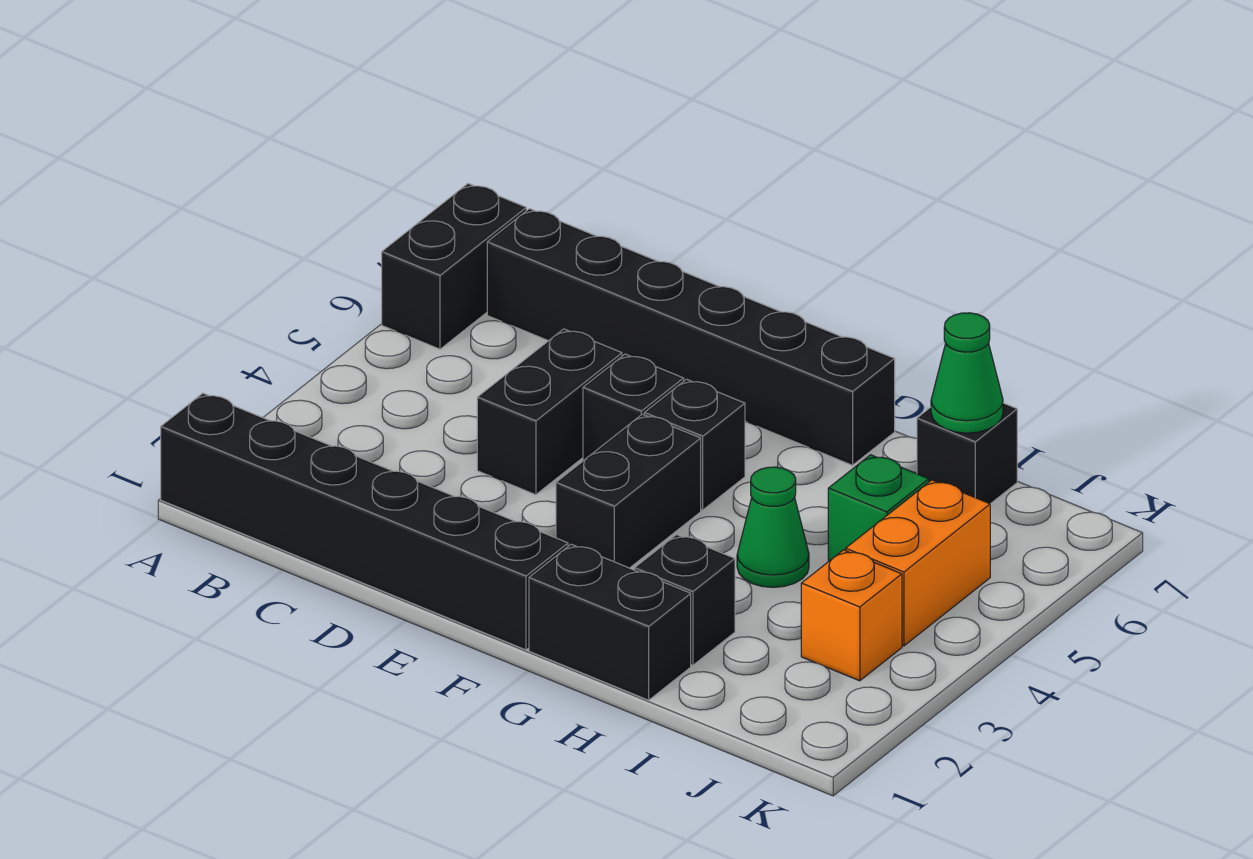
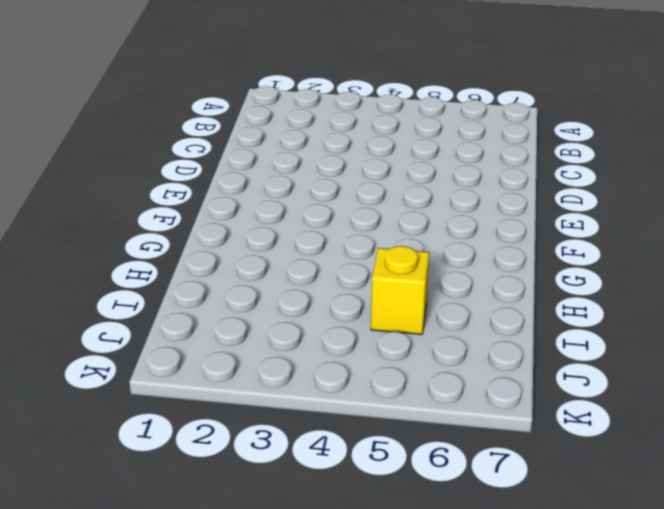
yellow brick I5 level 1 -> green brick I5 level 1
none -> black brick A1:F1 level 1
none -> black brick A6:A7 level 1
none -> black brick B7:G7 level 1

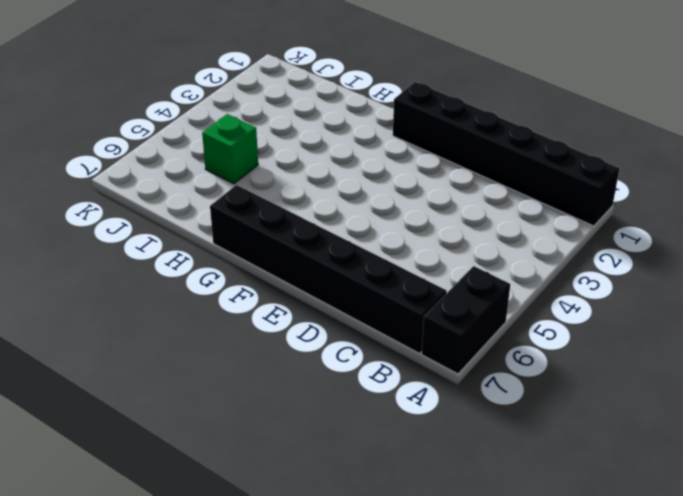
none -> black brick D4:D5 level 1
none -> black brick E5 level 1
none -> black brick F3:F4 level 1

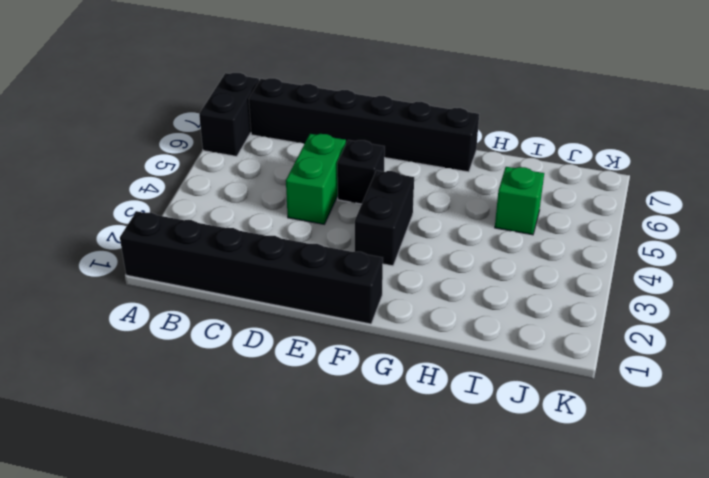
green brick D4:D5 level 1 -> black brick D4:D5 level 1
none -> black brick F5 level 1
none -> black brick G1:H1 level 1
none -> black brick H2 level 1

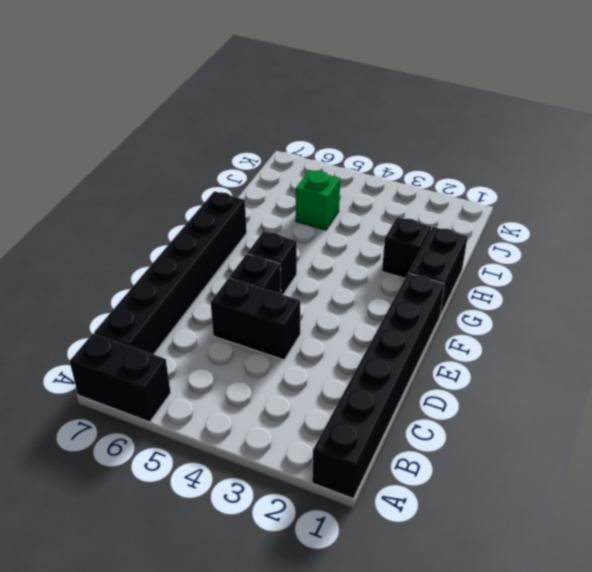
none -> black brick F3:F4 level 1
none -> green cone H4 level 1
none -> black brick I7 level 1

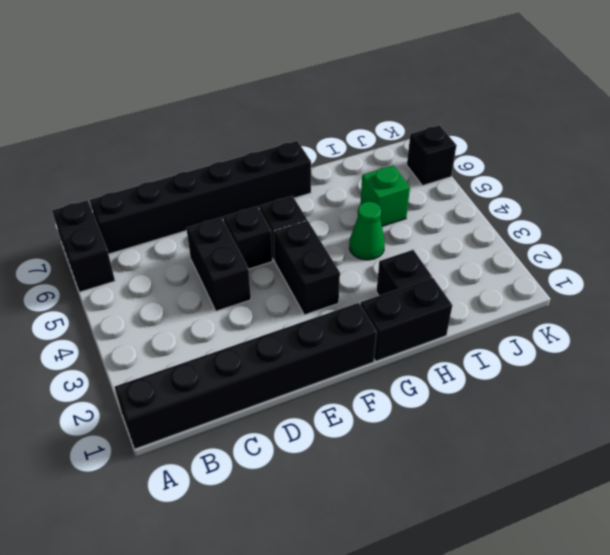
black brick K6 level 1 -> black brick I7 level 1
none -> orange brick J3 level 1
none -> orange brick J4:J5 level 1
none -> green cone I7 level 2

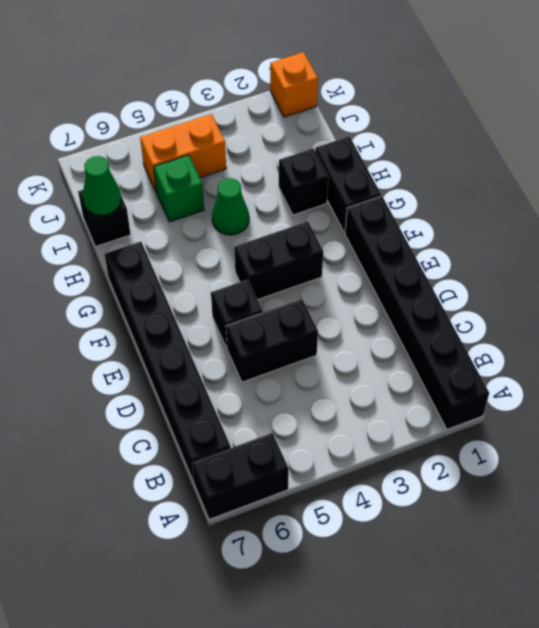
orange brick K1 level 1 -> orange brick J3 level 1
none -> black brick F5 level 1

